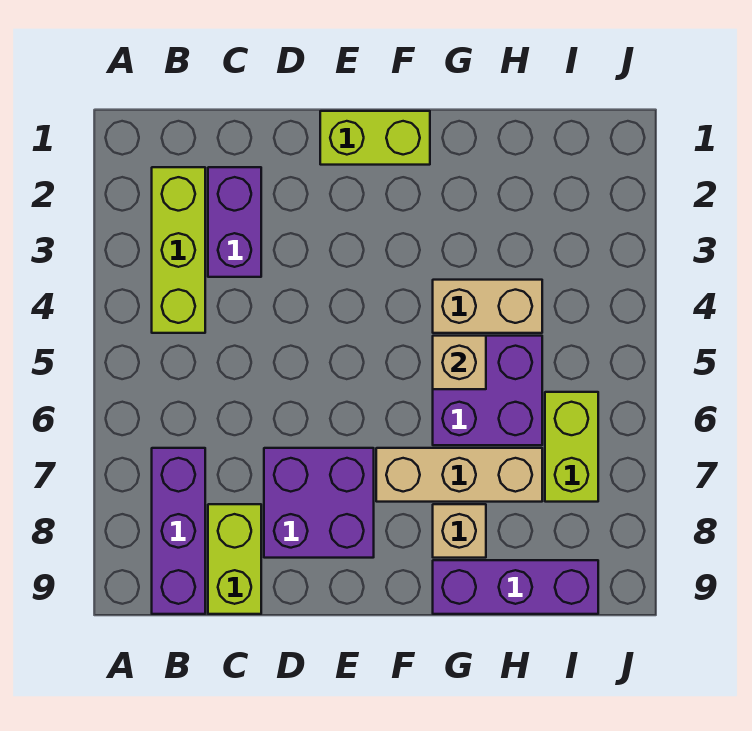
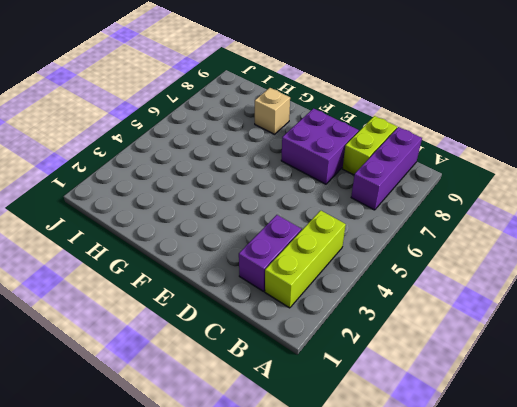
none -> lime brick E1:F1 level 1
none -> tan brick F7:H7 level 1
none -> tan brick G4:H4 level 1

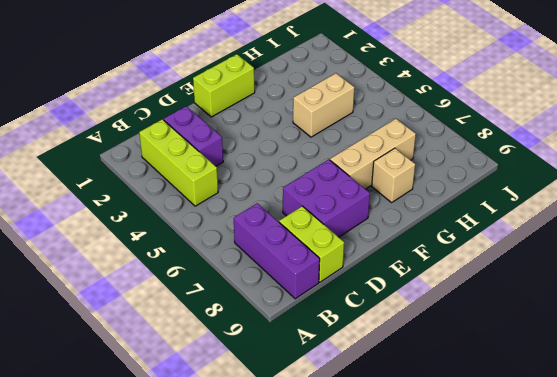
none -> purple brick G5:H6 level 1
none -> purple brick G9:I9 level 1
none -> lime brick I6:I7 level 1

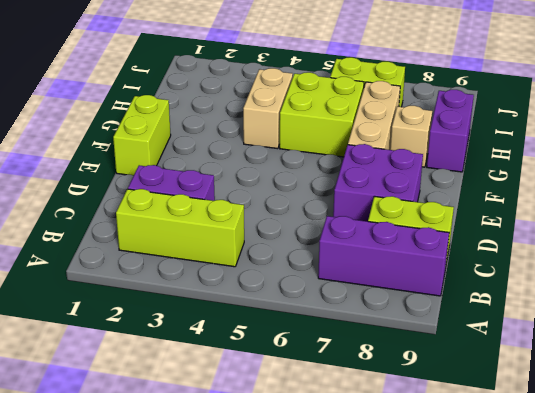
lime brick G5:H6 level 1 -> purple brick G5:H6 level 1
purple brick G9:H9 level 1 -> purple brick G9:I9 level 1
none -> tan brick G5 level 2

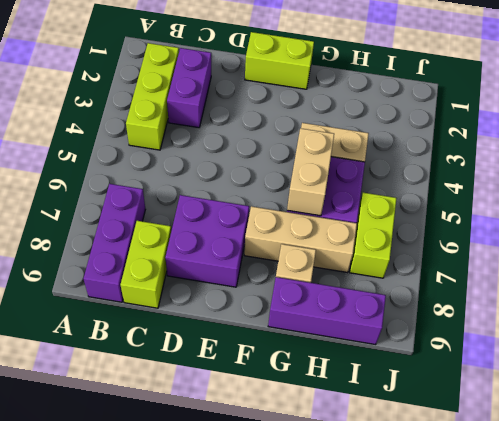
tan brick G5:G6 level 2 -> tan brick G5 level 2

